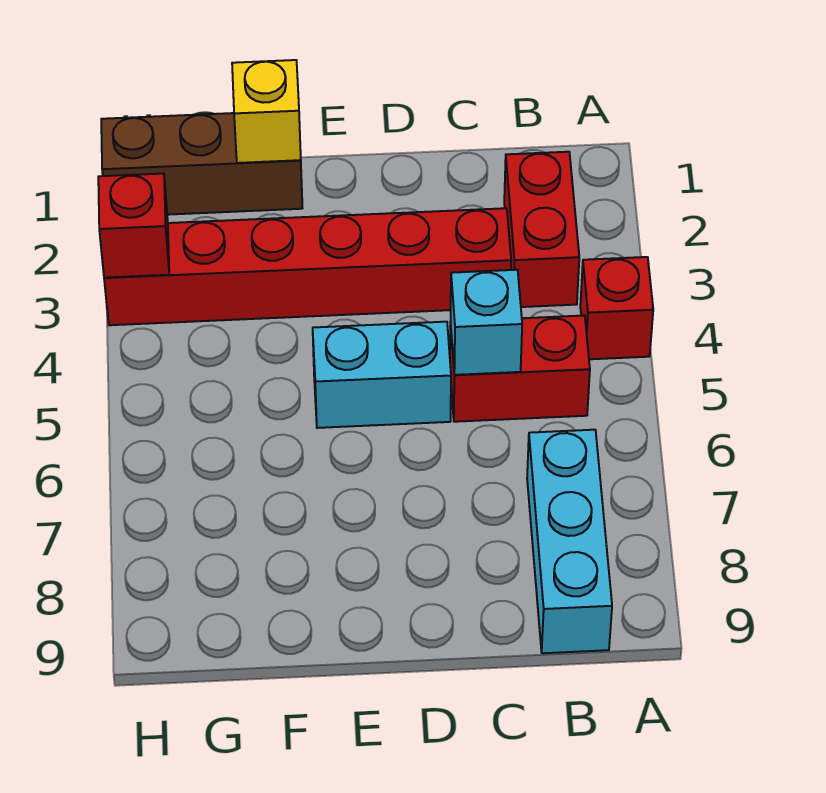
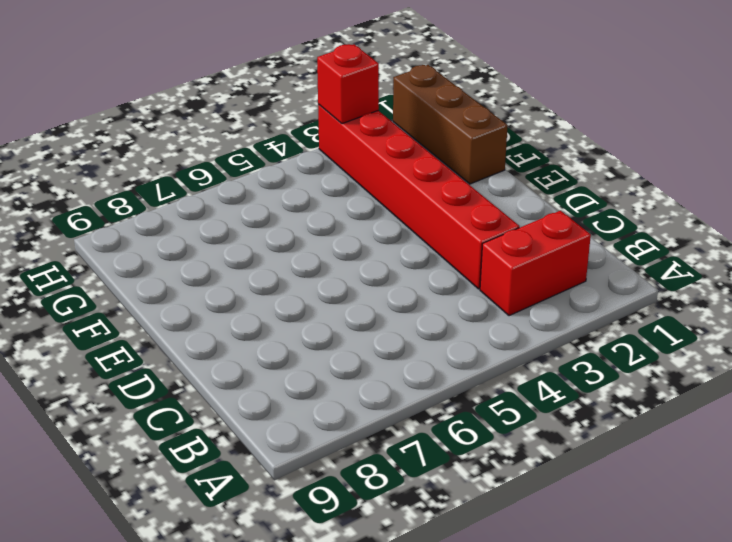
none -> red brick A4 level 1
none -> red brick B5:C5 level 1

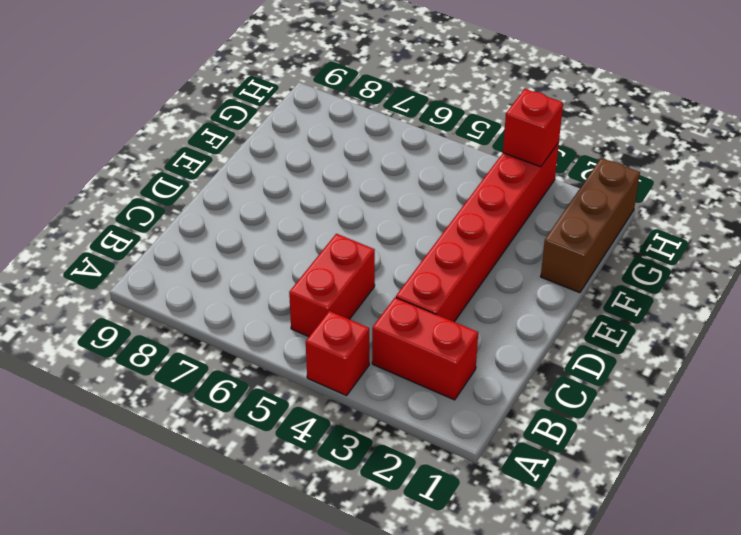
none -> cyan brick B7:B9 level 1
none -> cyan brick D5:E5 level 1

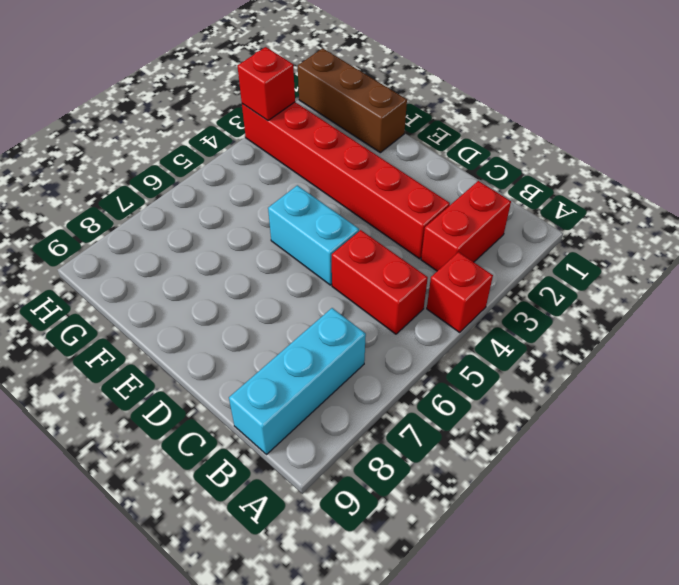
none -> cyan brick C5 level 2
none -> yellow brick F1 level 2

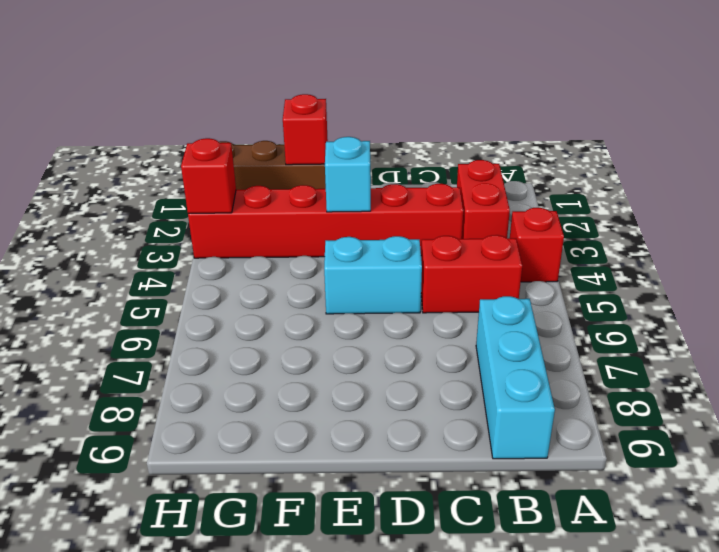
cyan brick E3 level 2 -> cyan brick C5 level 2
red brick F1 level 2 -> yellow brick F1 level 2

